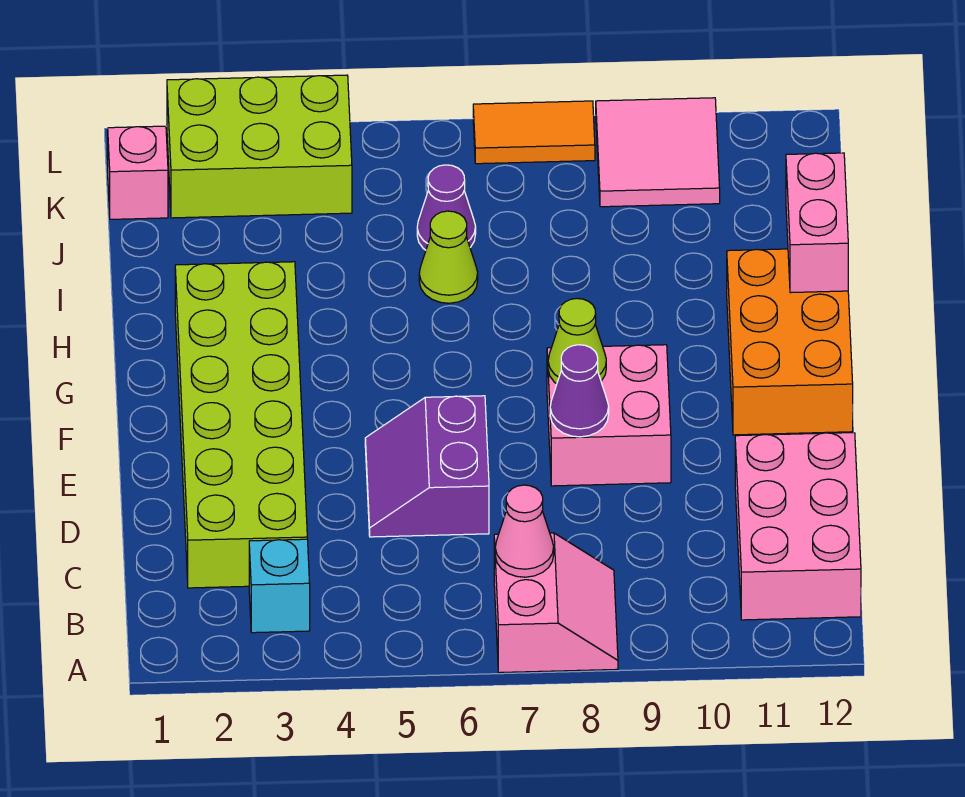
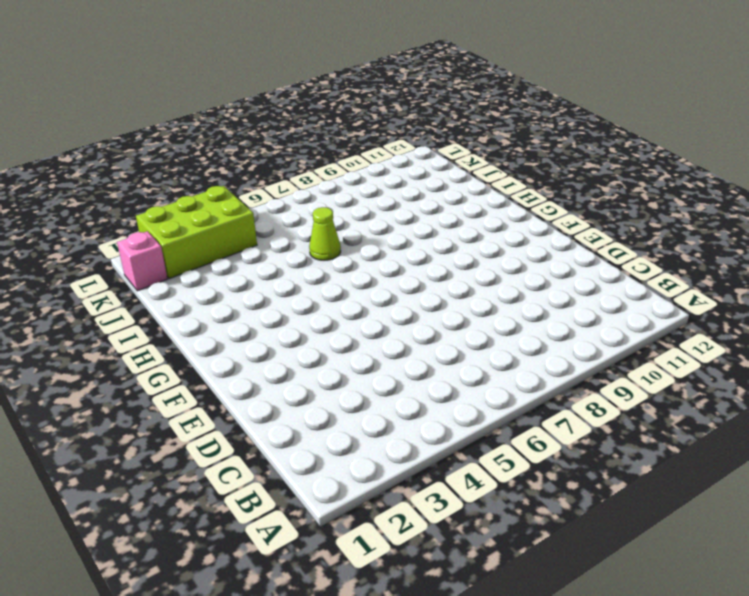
none -> pink slope A7:B8 level 1 top 7
none -> cyan brick B3 level 1
none -> pink brick B11:D12 level 1

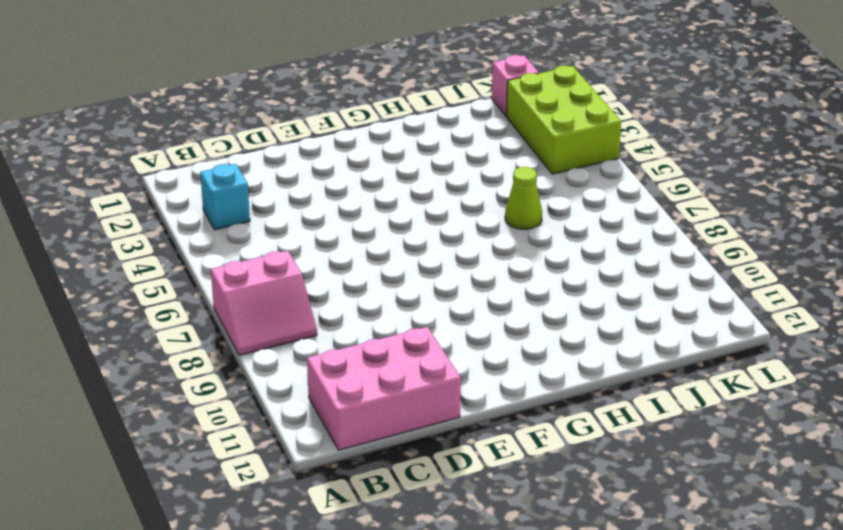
none -> lime brick C2:H3 level 1
none -> purple slope D5:E6 level 1 top 6
none -> pink brick E8:F9 level 1

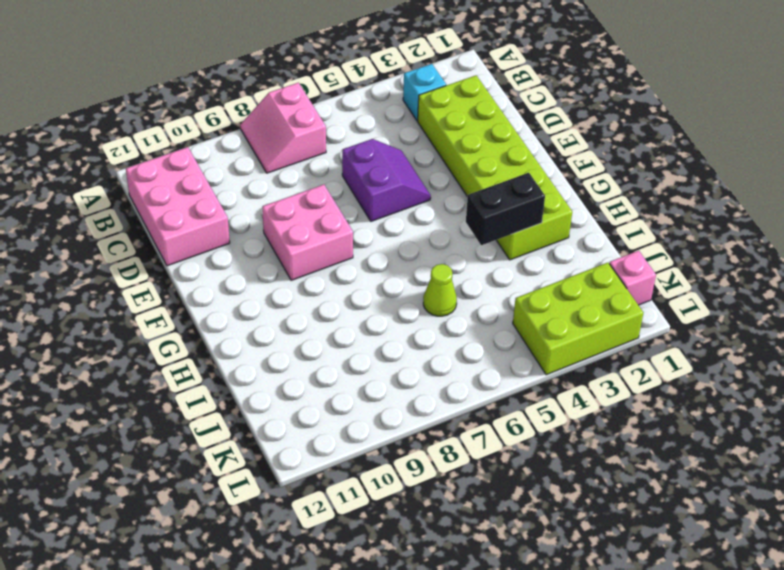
black brick H3:H4 level 2 -> none
none -> orange brick F11:H12 level 1
none -> purple cone J6 level 1
none -> pink tile K9:L10 level 1

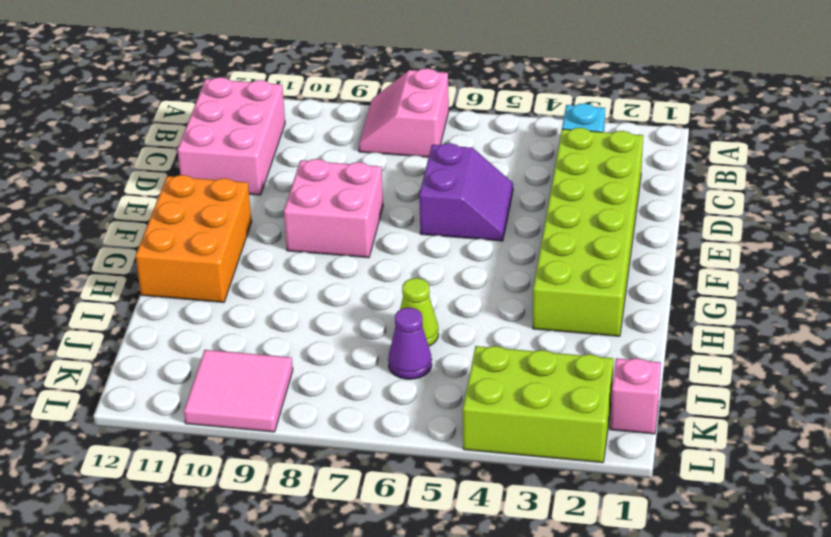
none -> orange tile L7:L8 level 1
none -> pink cone B7 level 2
none -> purple cone E8 level 2

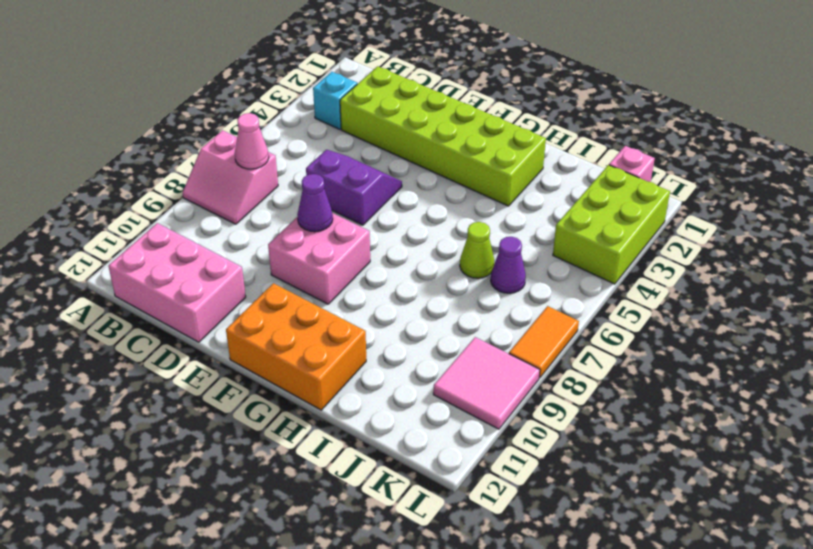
none -> lime cone F8 level 2
none -> pink brick H12:I12 level 2

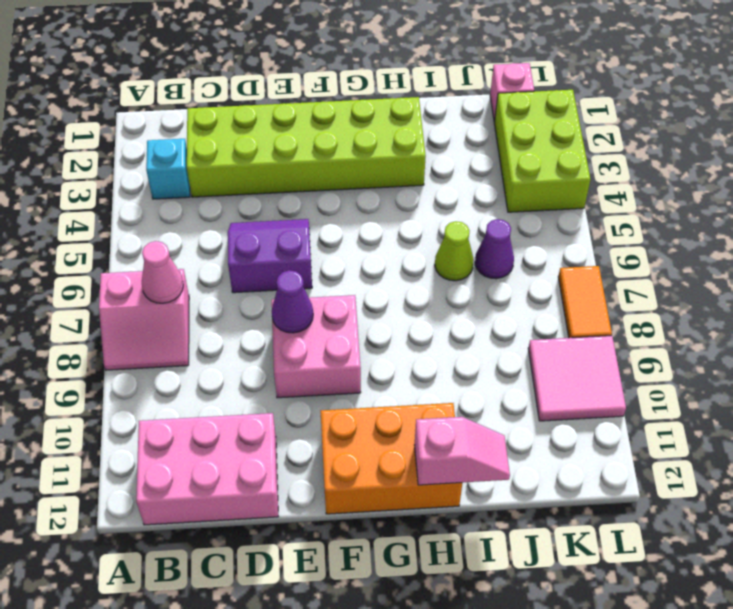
pink slope H12:I12 level 2 top H -> pink brick H12:I12 level 2
none -> lime cone F8 level 2

